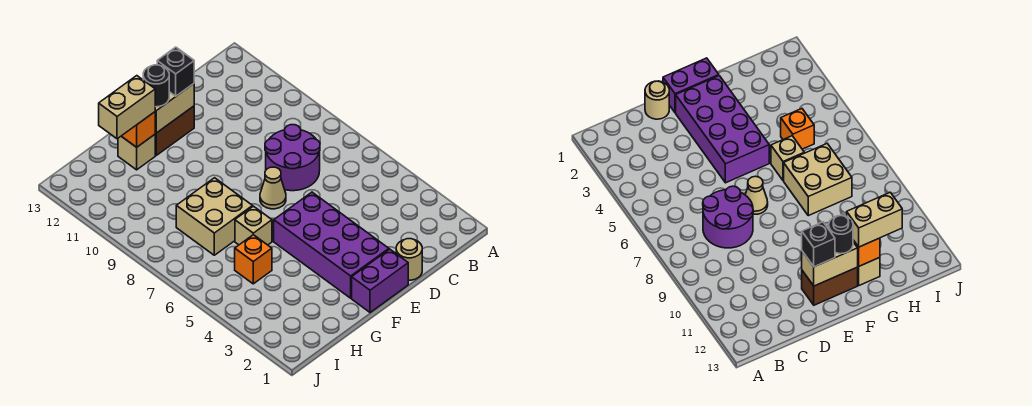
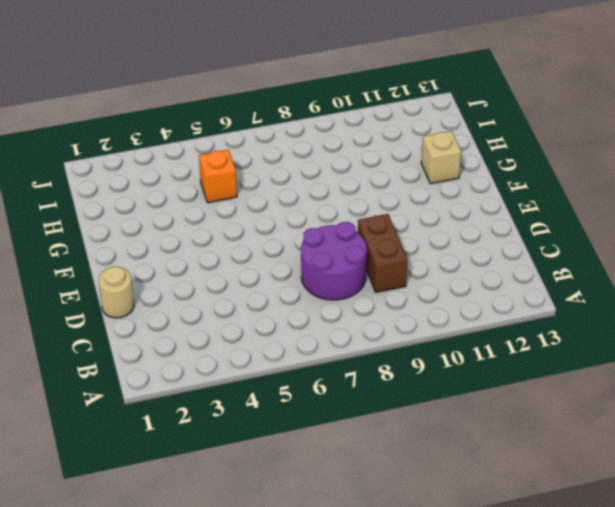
brown brick C9:D9 level 1 -> brown brick E12:F12 level 1
none -> purple brick E1:F1 level 1
none -> purple brick E2:F5 level 1
none -> tan cone E7 level 1

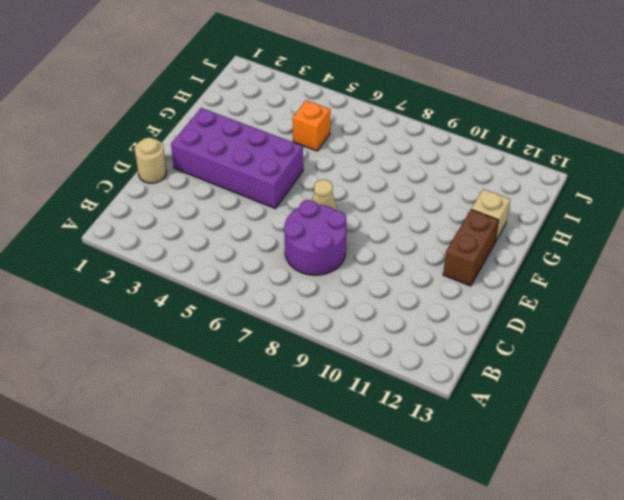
none -> purple brick E1:F1 level 1
none -> tan brick G6 level 1
none -> tan brick G7:H8 level 1

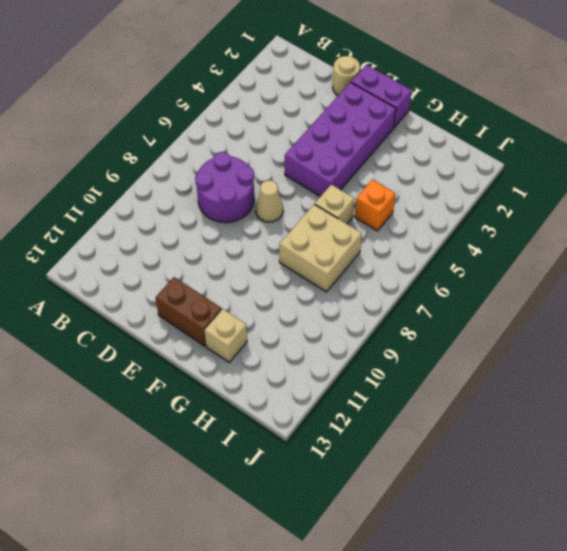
none -> tan brick E12:F12 level 2
none -> orange brick G12 level 2
none -> black brick E12 level 3

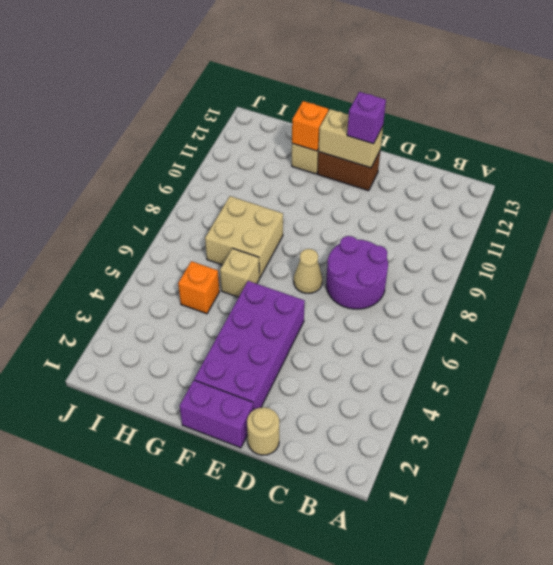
purple brick E12 level 3 -> black brick E12 level 3
none -> black round brick F12 level 3
none -> tan brick G12:H12 level 3

